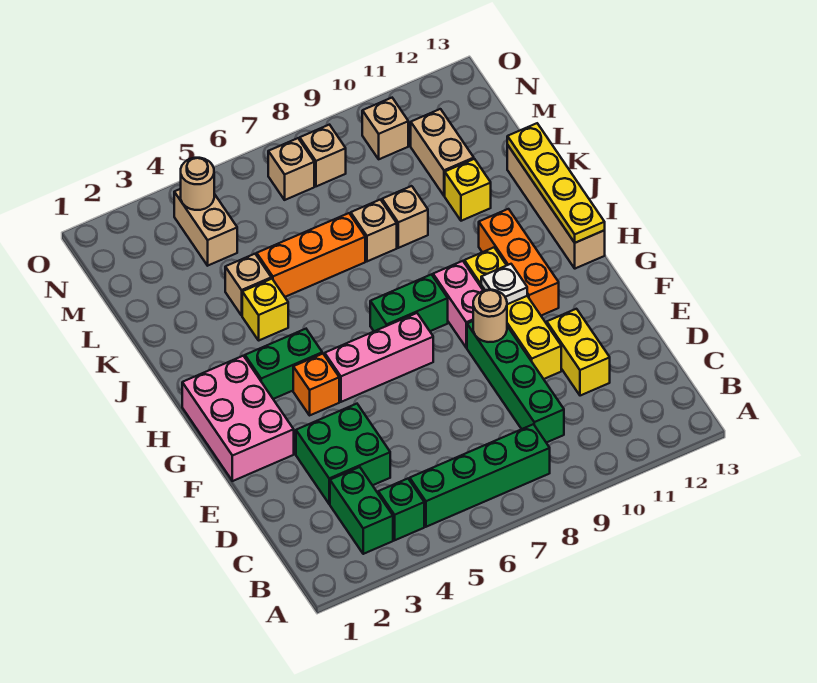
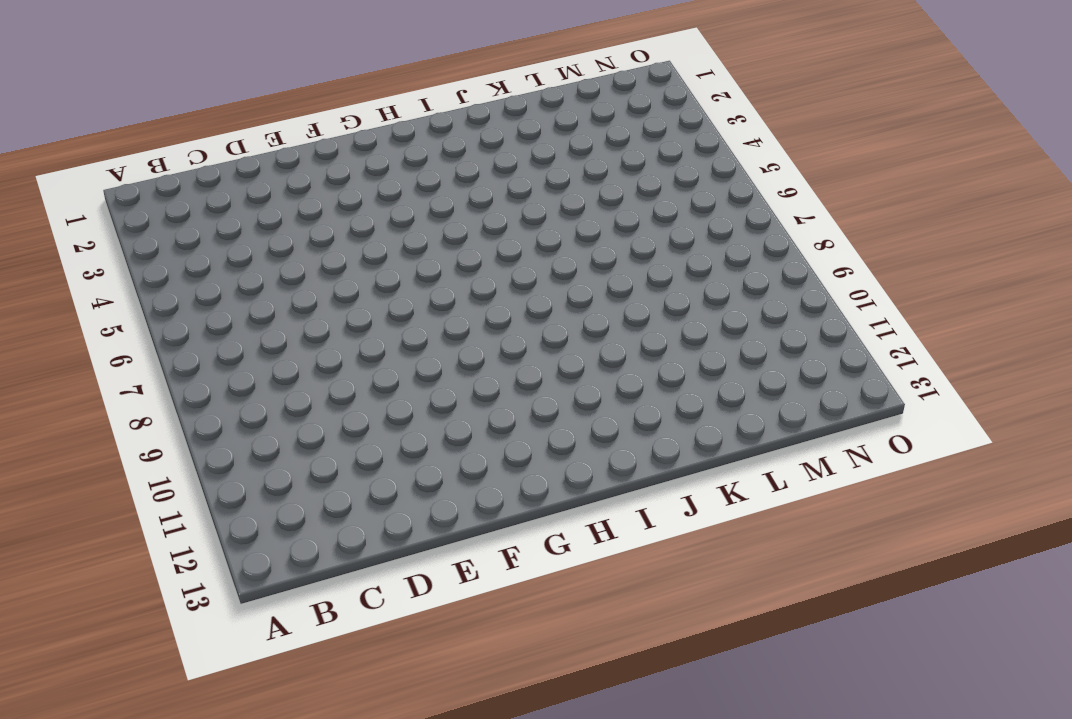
none -> green brick B3:C3 level 1
none -> green brick B4 level 1
none -> green brick B5:B8 level 1
none -> green brick C9:F9 level 1

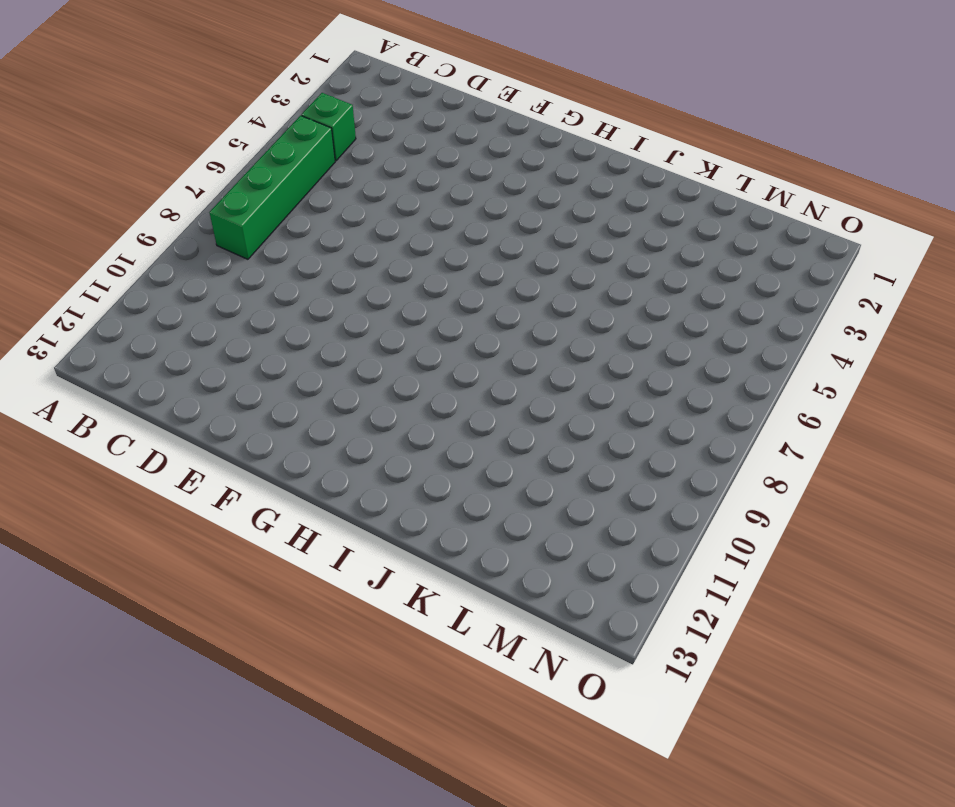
none -> green brick B3:C3 level 1
none -> green brick C9:F9 level 1
none -> green brick D3:E4 level 1
none -> yellow brick D11:E11 level 1

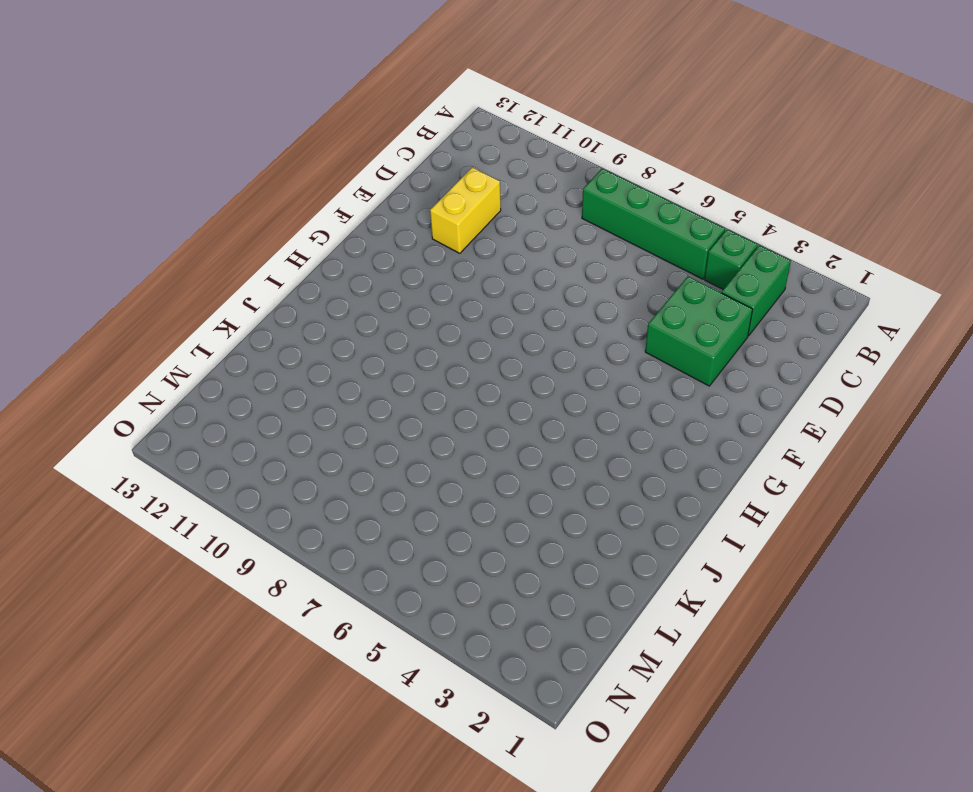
none -> green brick C9:F9 level 1
none -> yellow brick E10:H10 level 1
none -> pink brick F1:H2 level 1
none -> orange brick G4 level 1

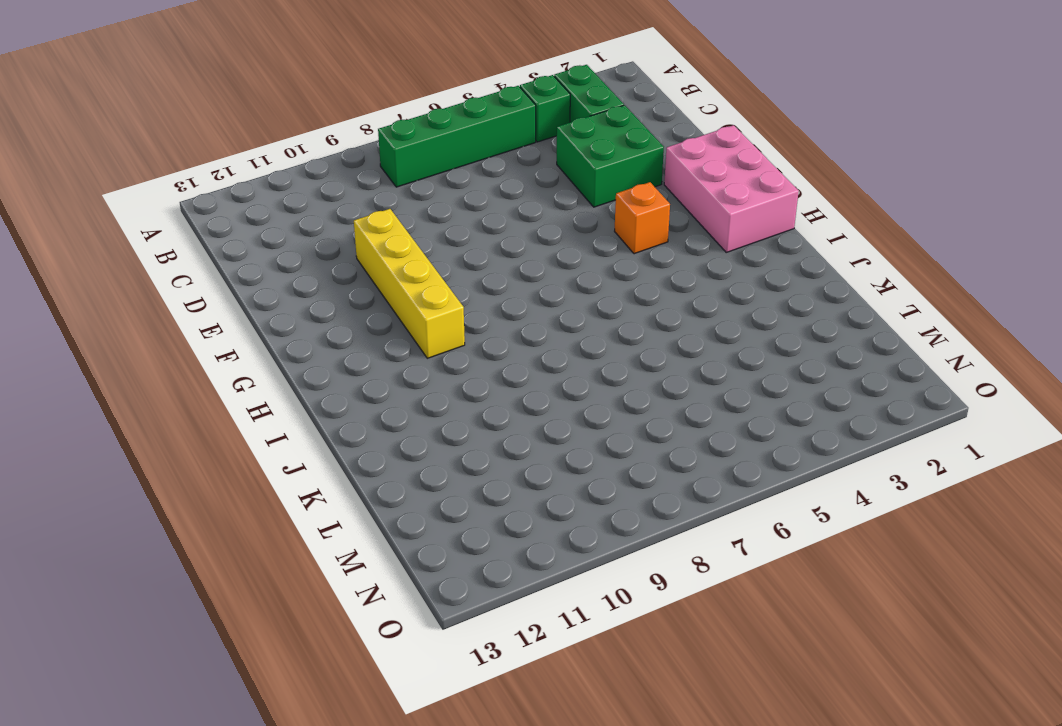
none -> green brick C9:F9 level 1
none -> yellow brick D11:E11 level 1
none -> pink brick G5:G7 level 1
none -> pink brick G9:H9 level 1

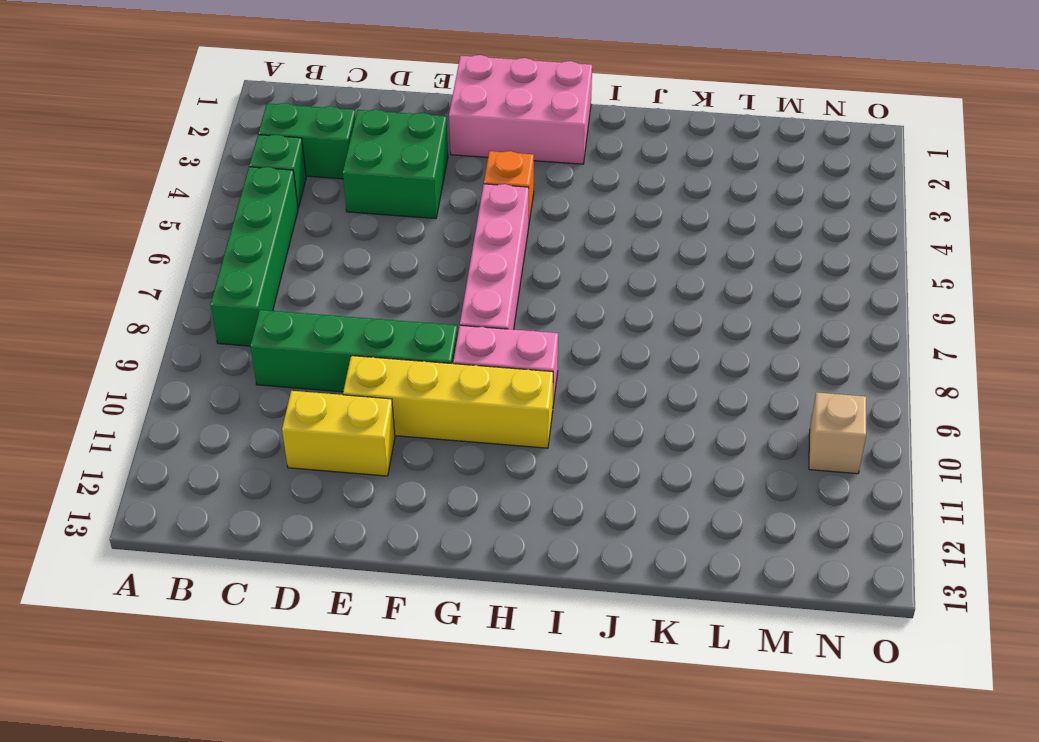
pink brick G5:G8 level 1 -> pink brick G5:G7 level 1
none -> orange brick G11:I11 level 1
none -> green brick H3:H4 level 1
none -> green brick H7:H8 level 1
none -> tan brick H13:K13 level 1

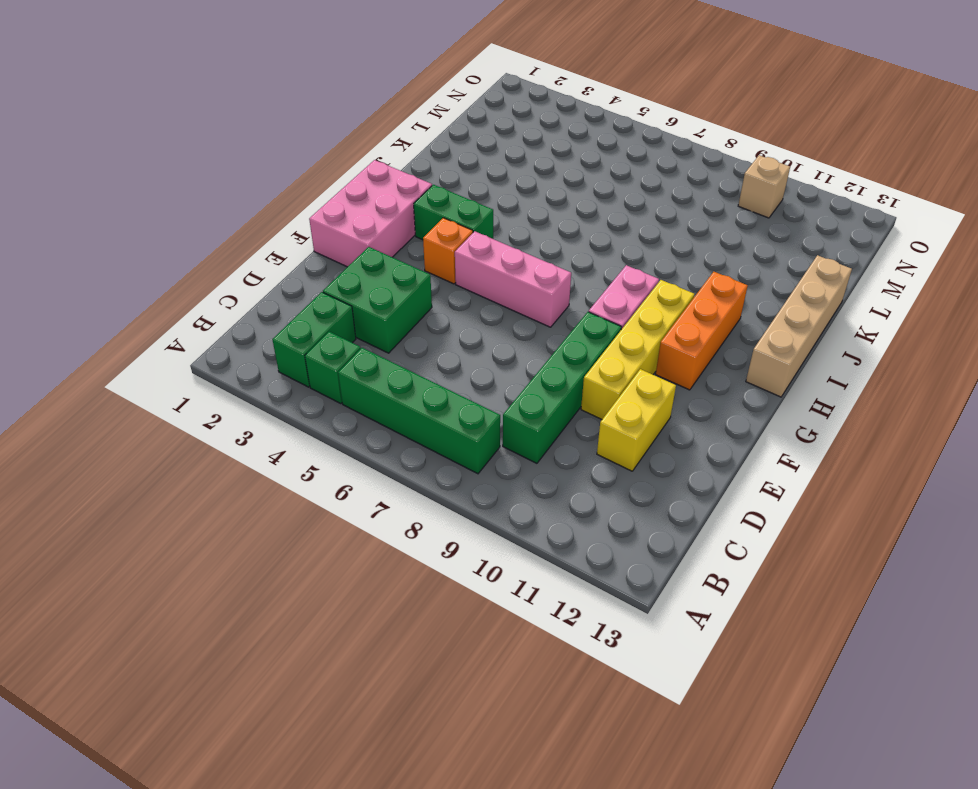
none -> green brick H7:H8 level 1
none -> yellow brick J4 level 1
none -> tan brick K4 level 1
none -> orange brick K5:K7 level 1

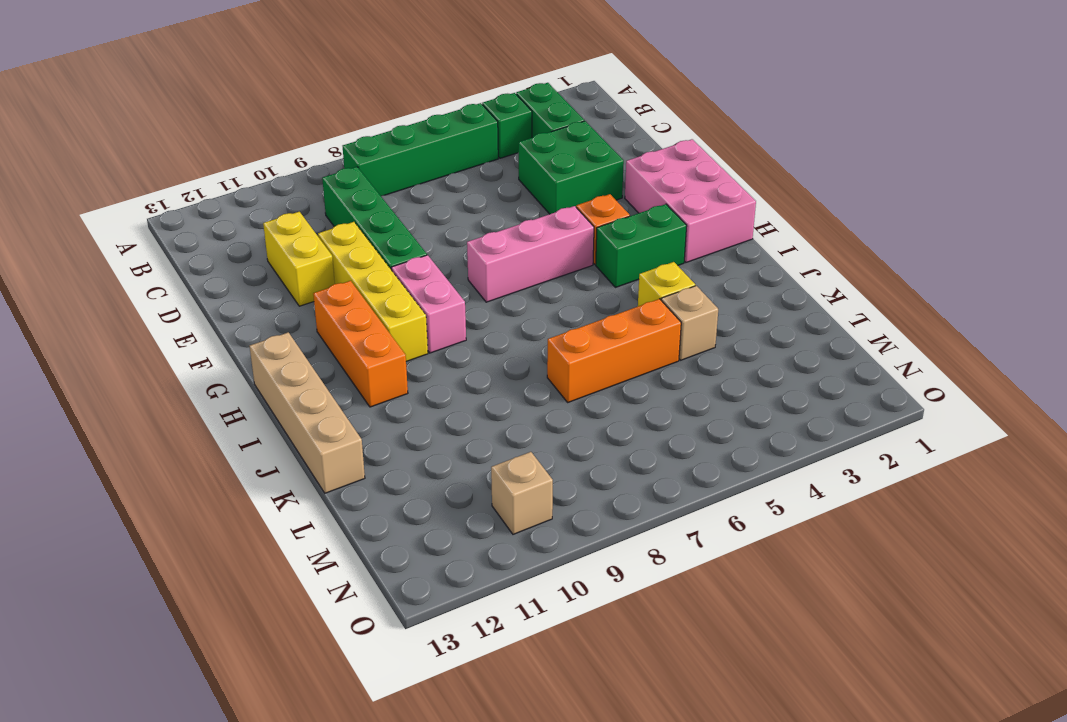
none -> green brick H7:H8 level 1
none -> tan brick K8 level 1
none -> tan brick K9 level 1
none -> yellow brick K11 level 1

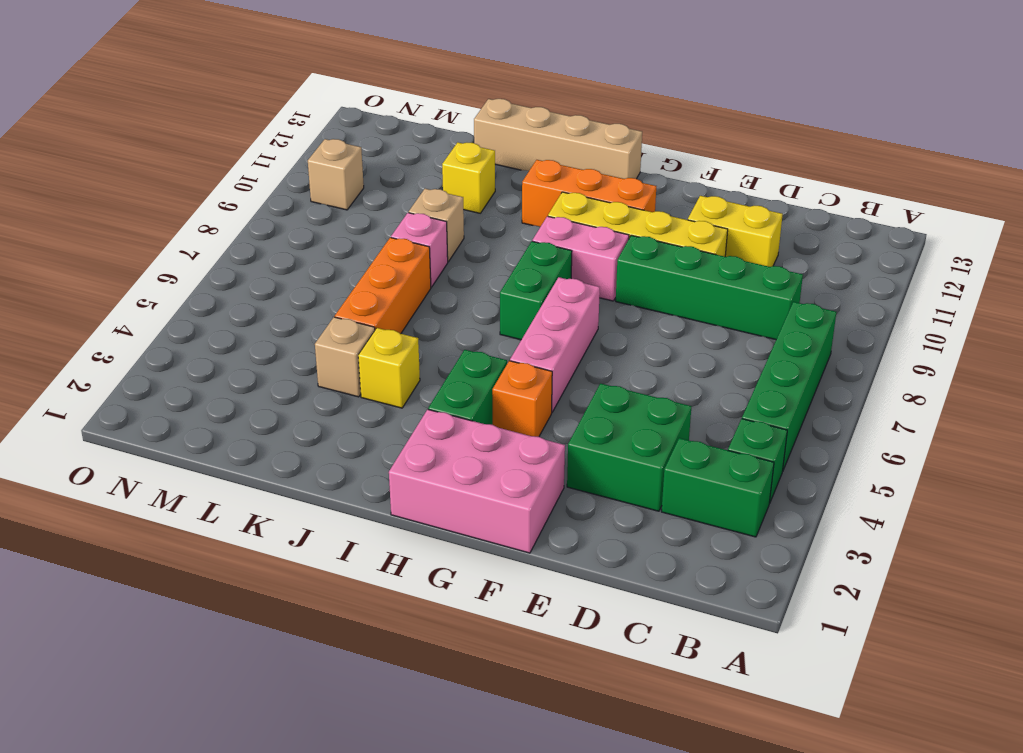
pink brick K8 level 1 -> tan brick K8 level 1
none -> tan brick L11:M11 level 1
none -> tan brick M4:N4 level 1
none -> tan brick N7 level 1
none -> tan brick N8 level 1

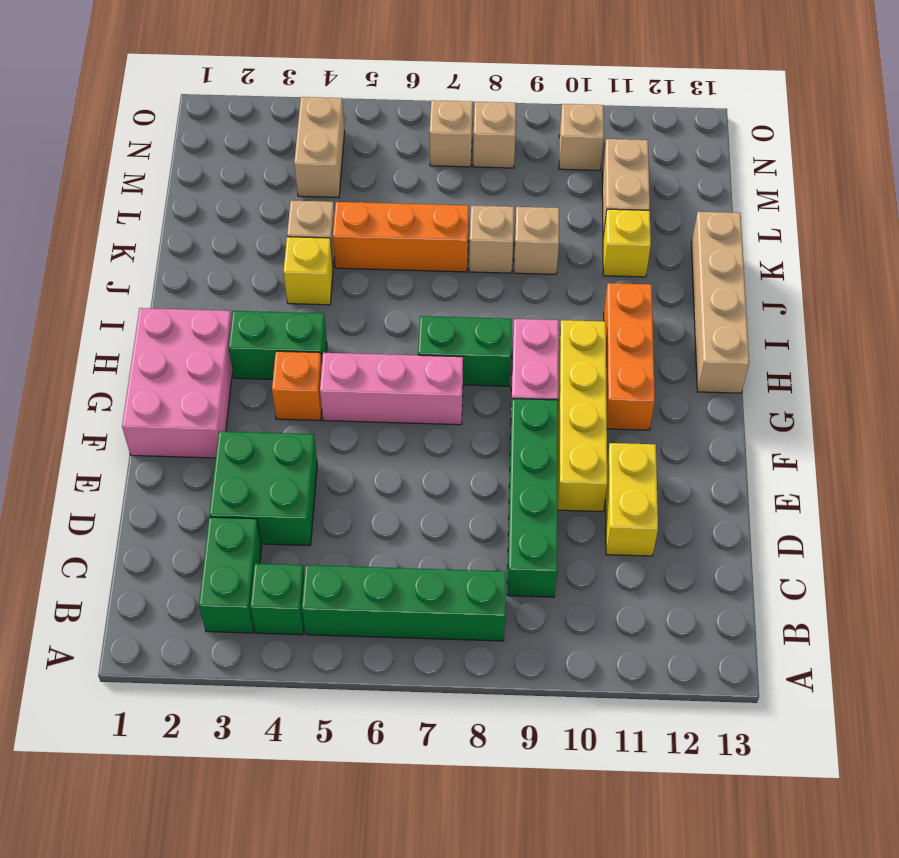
none -> tan round brick F9 level 2
none -> white plate G10 level 2
none -> yellow plate H13:K13 level 2
none -> tan round brick N4 level 2

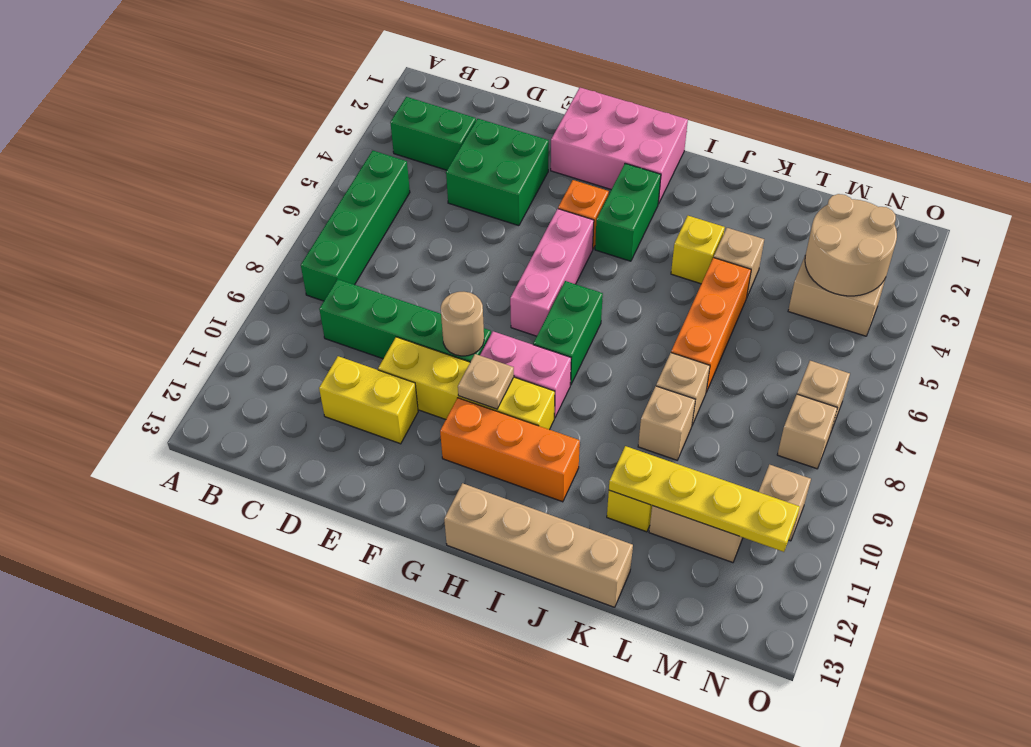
tan plate G10 level 2 -> white plate G10 level 2
yellow plate K11:N11 level 2 -> yellow plate H13:K13 level 2
tan round brick M3:N4 level 2 -> tan round brick N4 level 2
none -> green brick B4 level 1

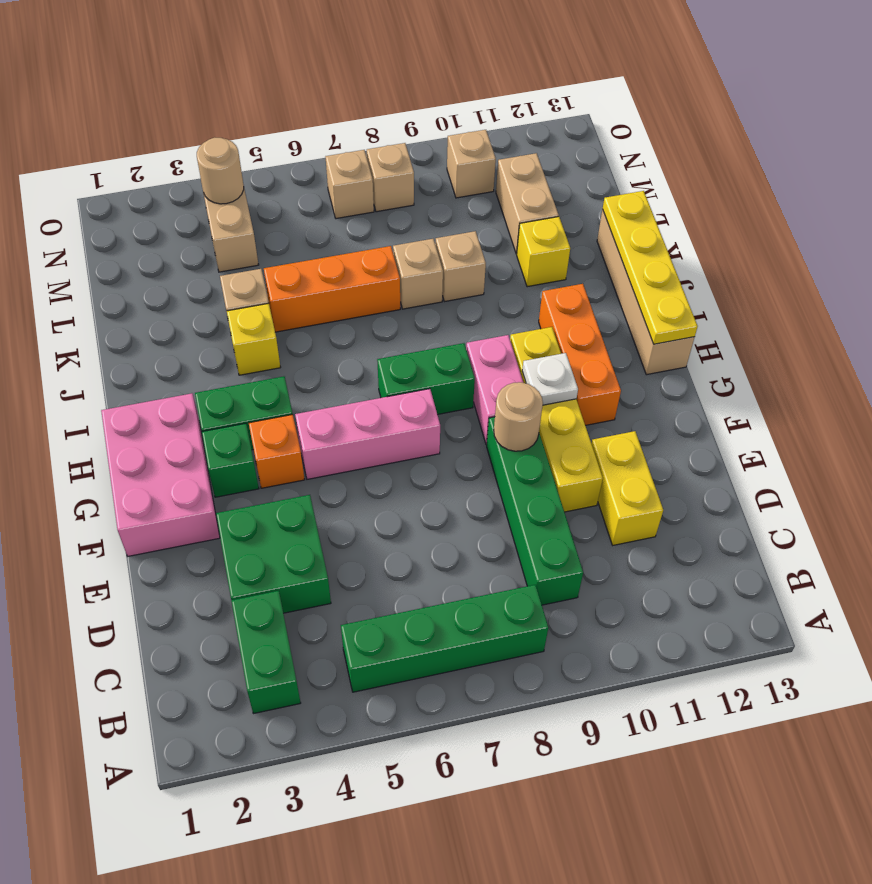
green brick G3 level 1 -> green brick B4 level 1

